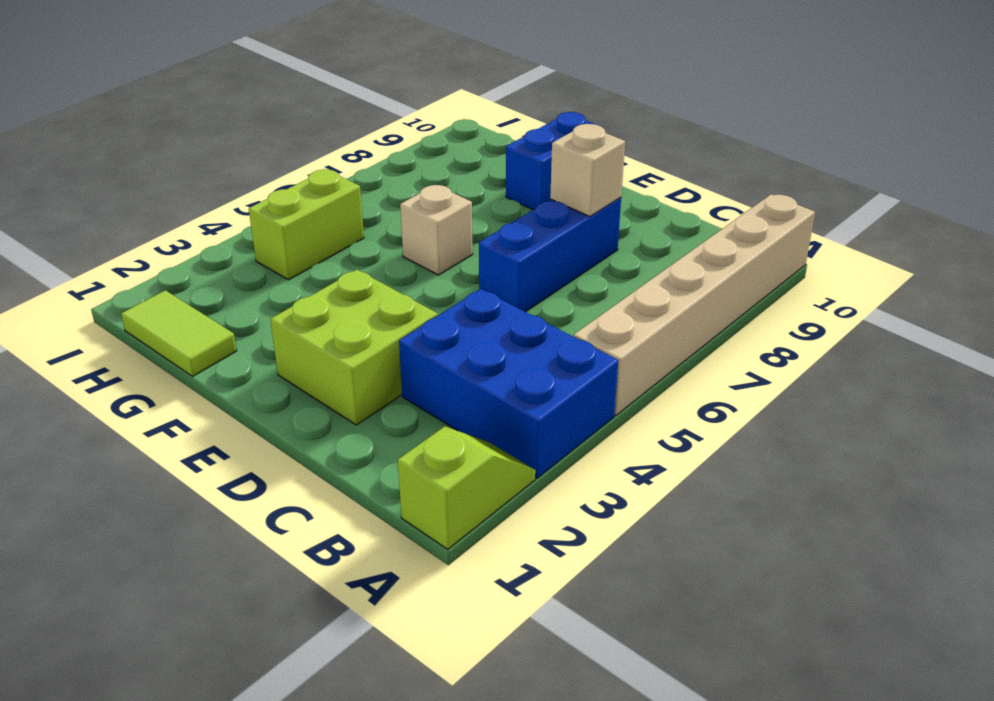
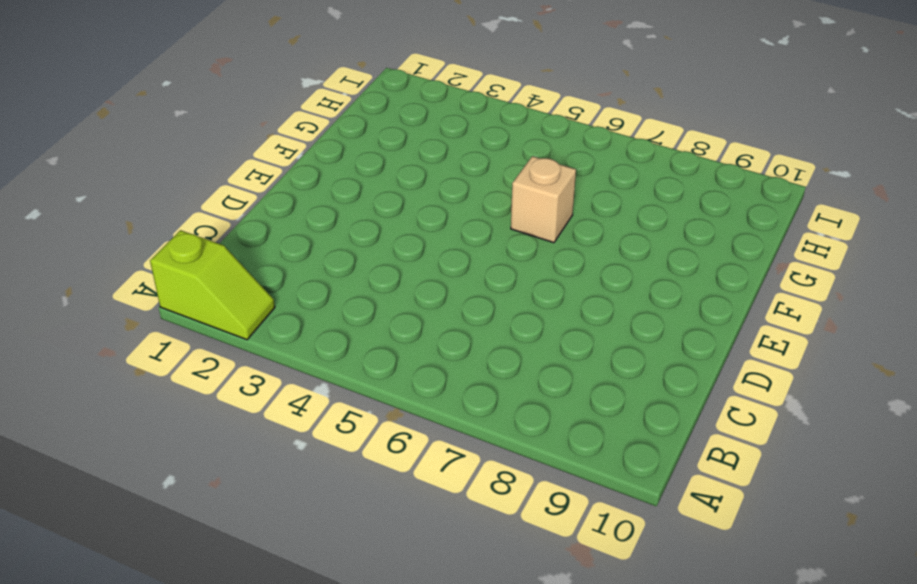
none -> blue brick A3:C4 level 1
none -> tan brick A5:A10 level 1

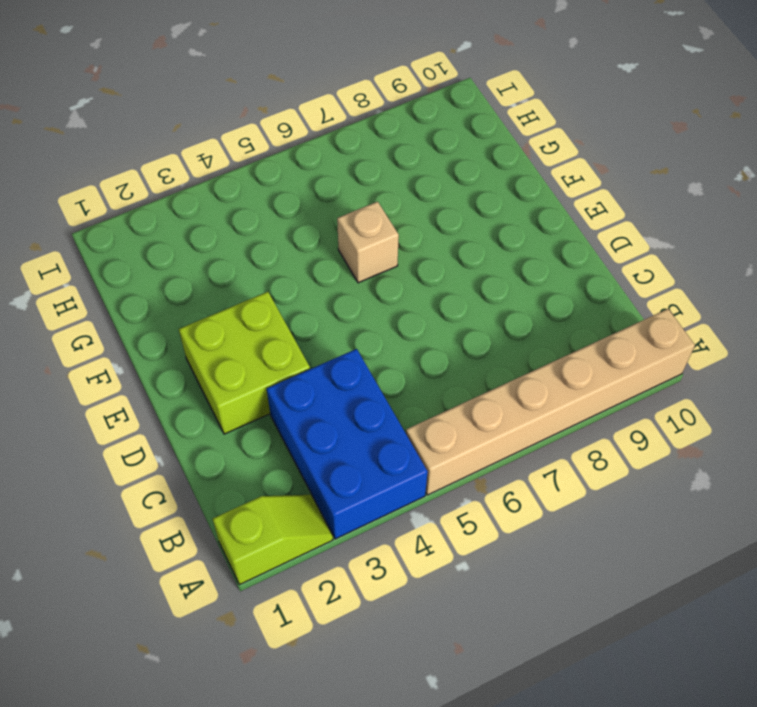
none -> blue brick D6:D8 level 1
none -> blue brick F9:F10 level 1

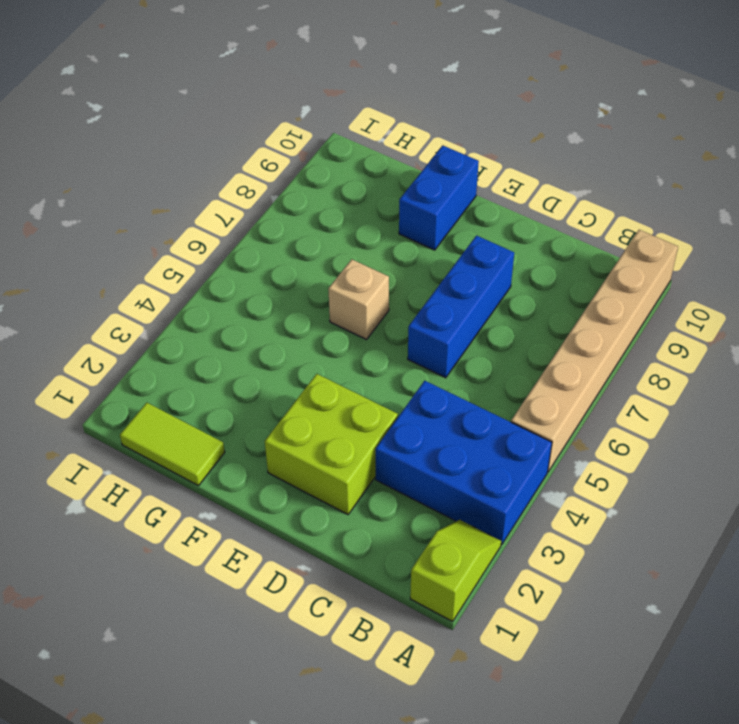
none -> lime brick H4:H5 level 1
none -> tan brick D8 level 2

